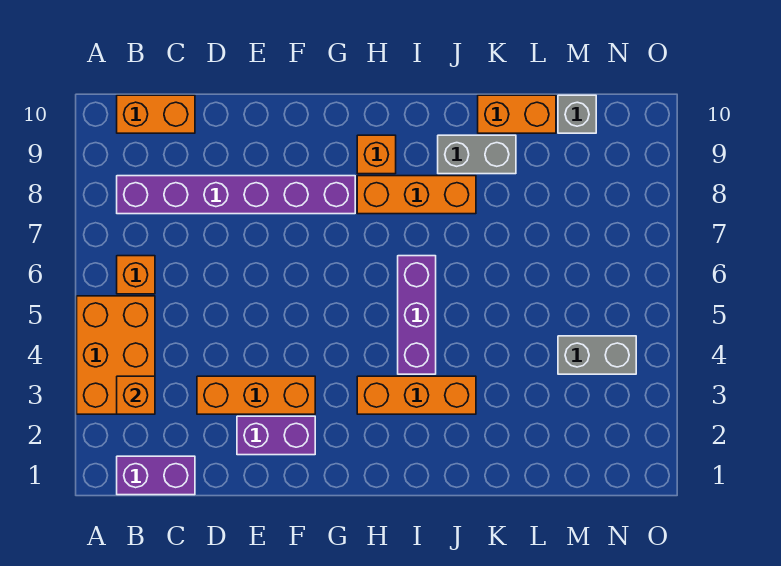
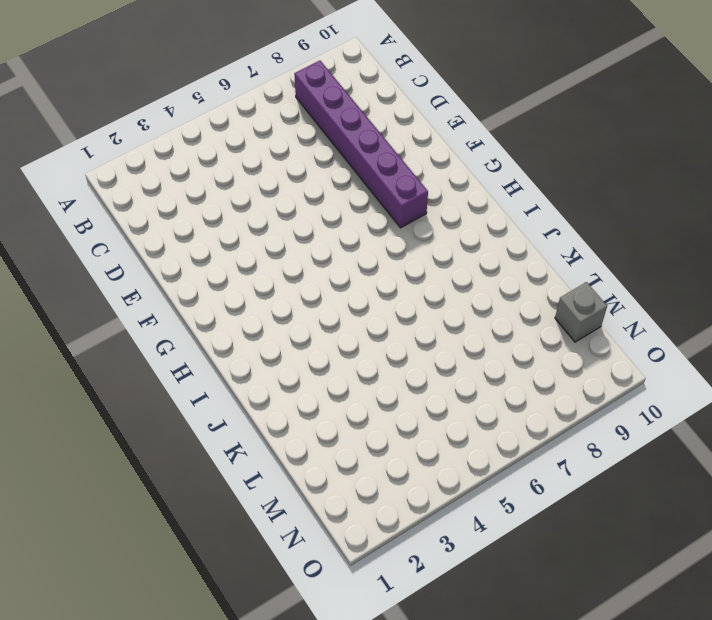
none -> orange brick A3:B5 level 1
none -> purple brick B1:C1 level 1
none -> orange brick B6 level 1

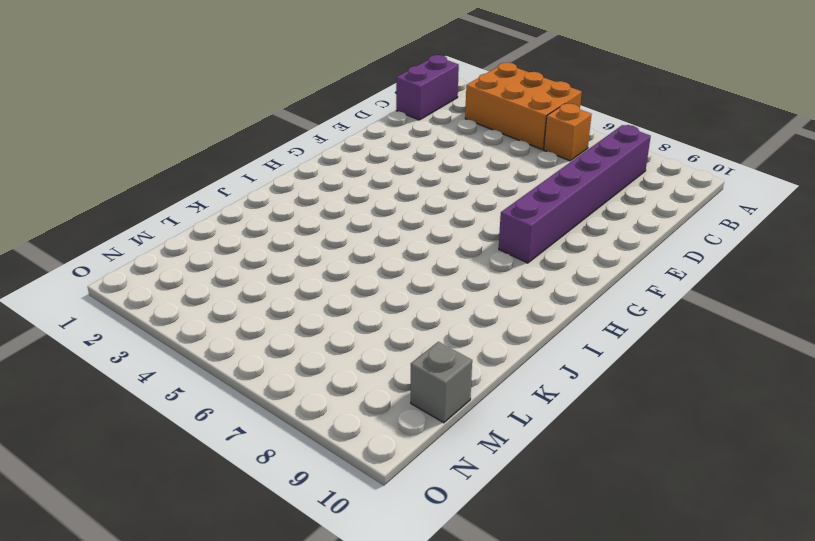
none -> orange brick B10:C10 level 1
none -> orange brick D3:F3 level 1
none -> purple brick E2:F2 level 1

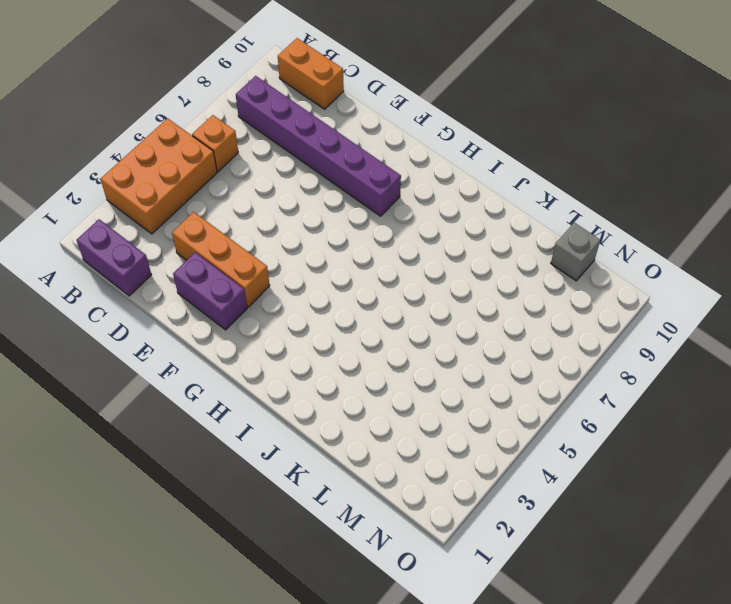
none -> orange brick H3:J3 level 1
none -> orange brick H8:J8 level 1
none -> orange brick H9 level 1

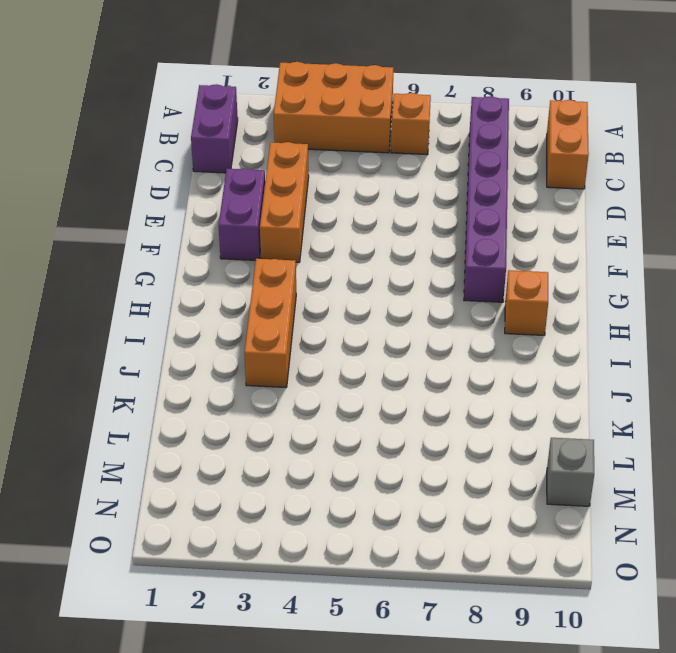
none -> orange brick H8:J8 level 1
none -> purple brick I4:I6 level 1
none -> grey brick J9:K9 level 1

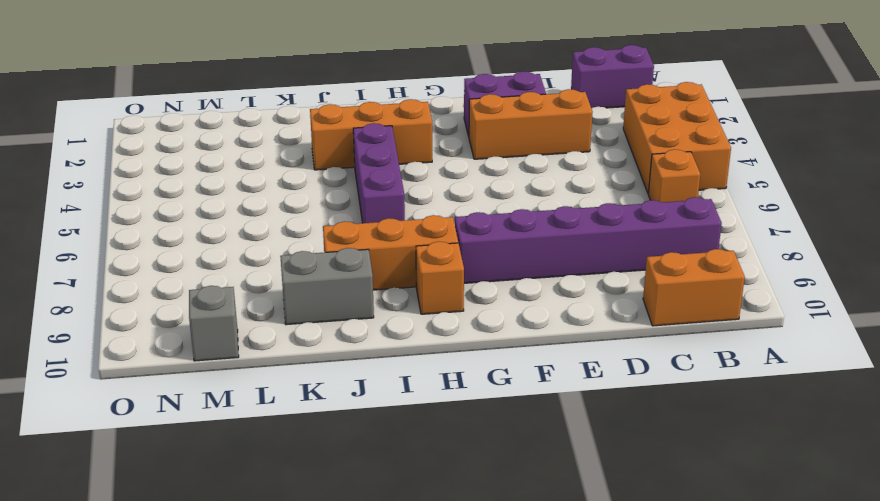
none -> orange brick K10:L10 level 1
none -> grey brick M4:N4 level 1
none -> orange brick B3 level 2

